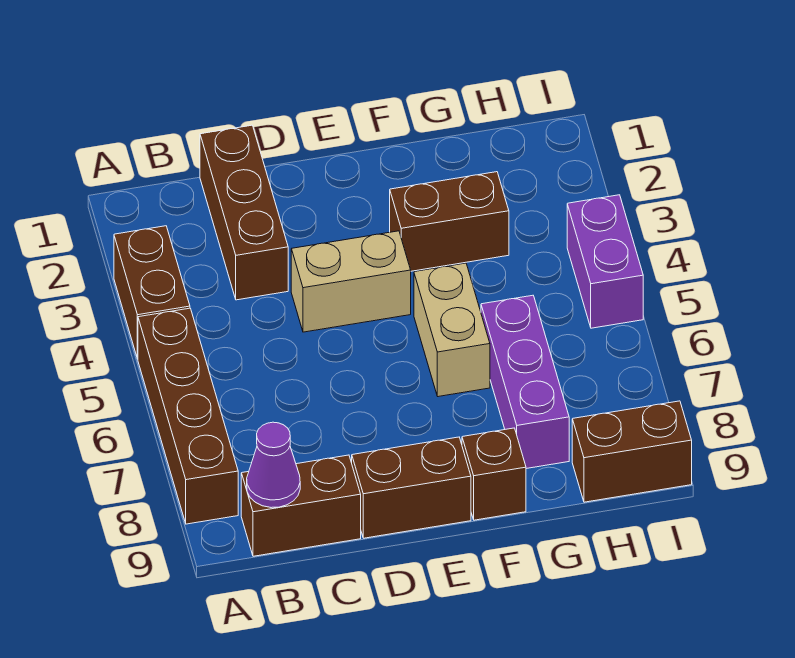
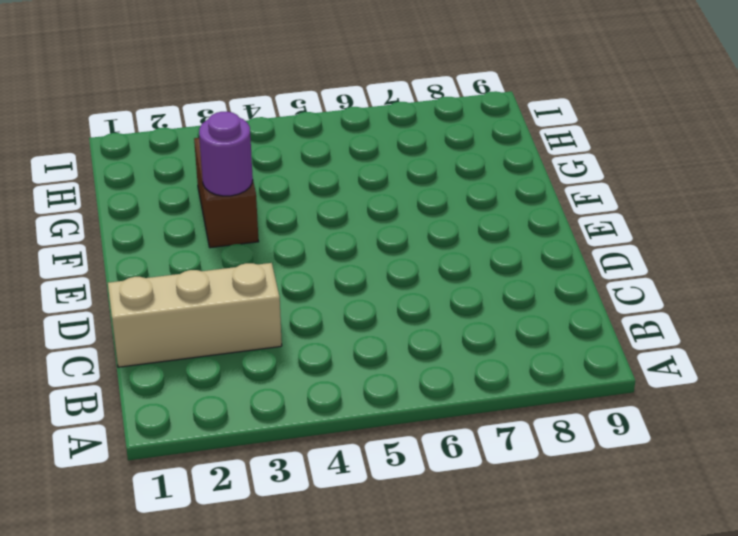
tan brick C1:C3 level 1 -> brown brick C1:C3 level 1
purple round brick F3 level 2 -> none
none -> brown brick A3:A4 level 1
none -> brown brick A5:A8 level 1
none -> brown brick B9:C9 level 1

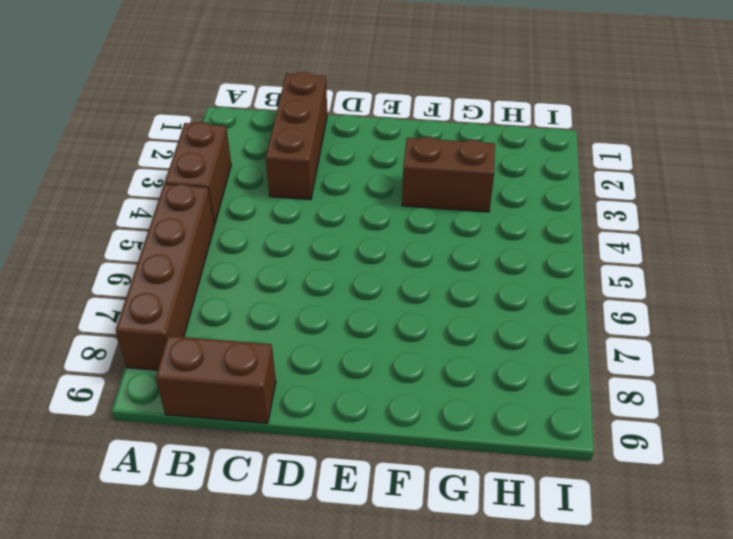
none -> tan brick D4:E4 level 1
none -> brown brick D9:E9 level 1
none -> tan brick F5:F6 level 1

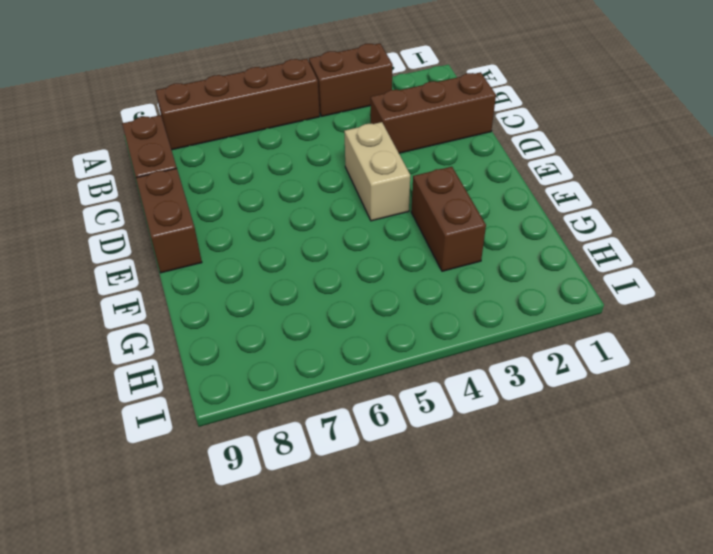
none -> tan brick F5:F6 level 1
none -> brown brick F9 level 1
none -> purple brick G6:G8 level 1

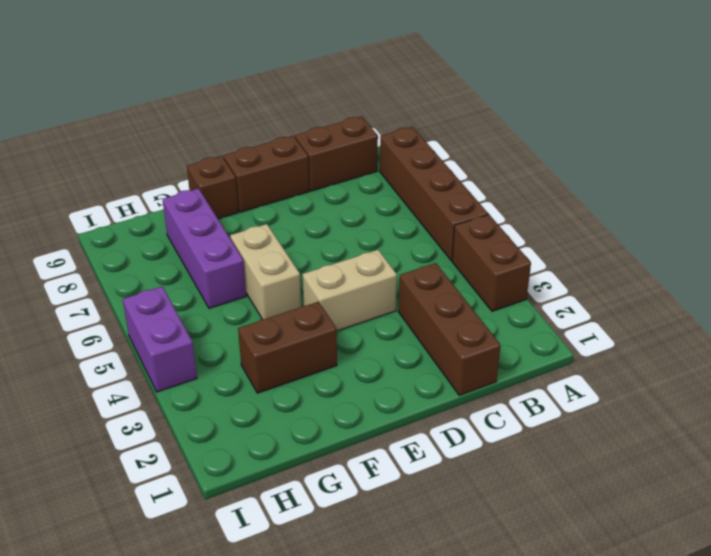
none -> brown brick H9:I9 level 1
none -> purple cone B9 level 2

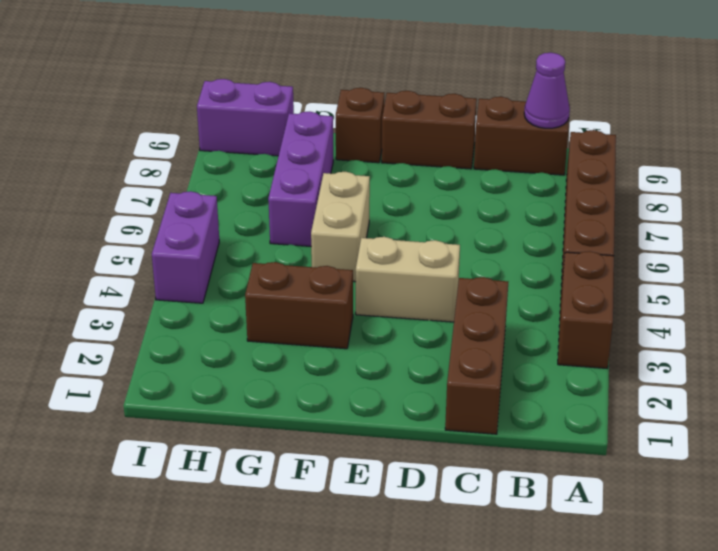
purple brick H9:I9 level 1 -> brown brick H9:I9 level 1

